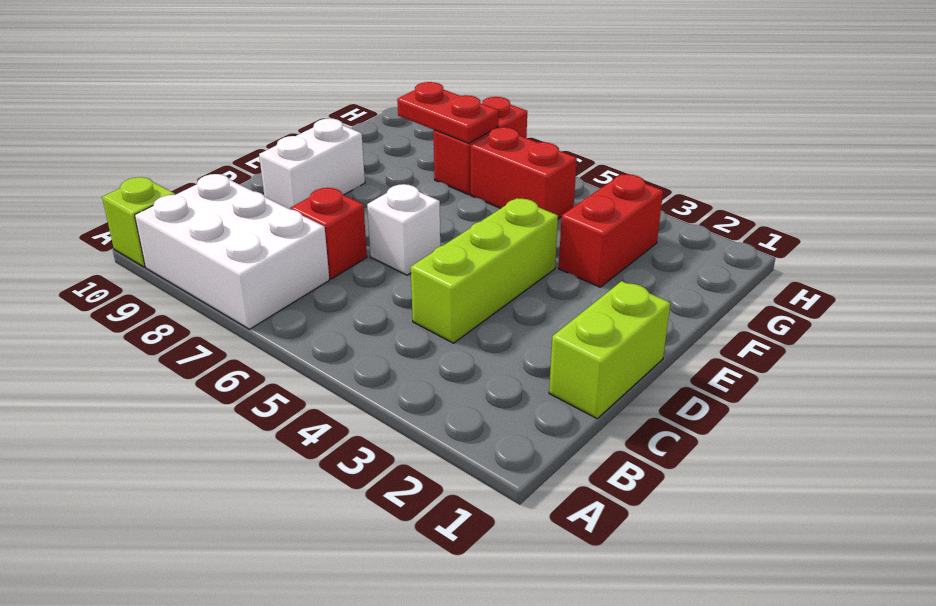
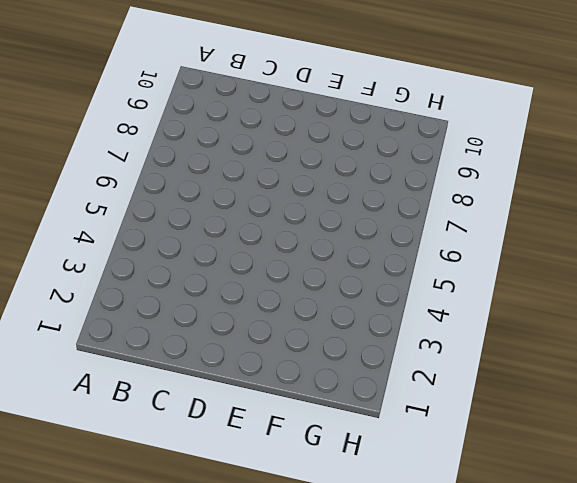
none -> white brick A7:B9 level 1
none -> lime brick A10 level 1

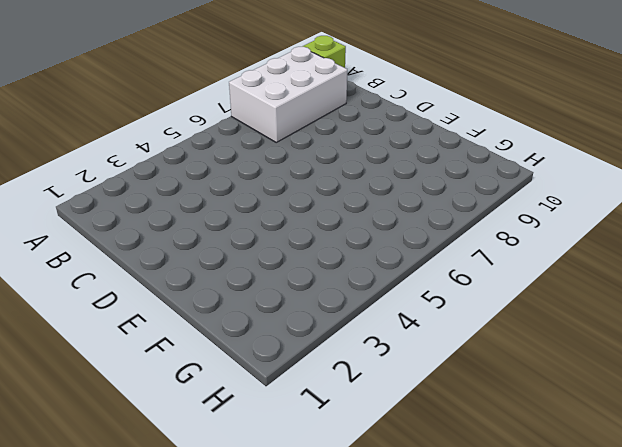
none -> lime brick C1:D1 level 1
none -> lime brick C4:E4 level 1

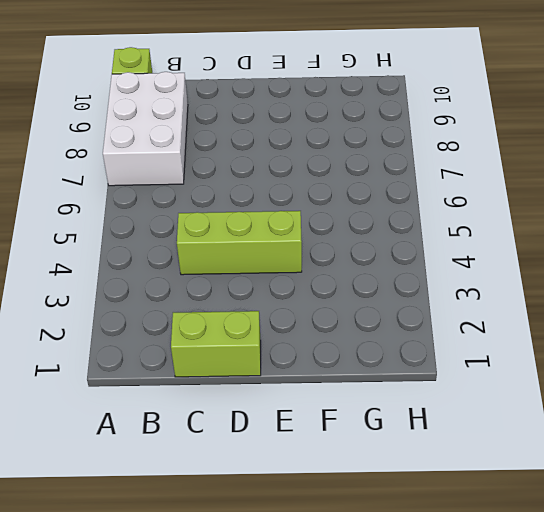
none -> red brick C7 level 1
none -> white brick D6 level 1

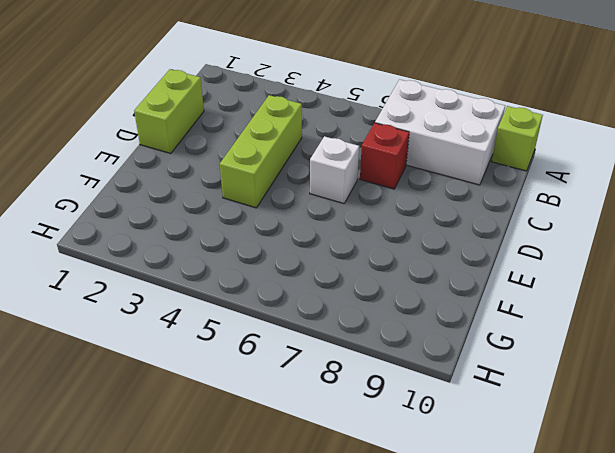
none -> white brick D9:E9 level 1
none -> red brick F3:G3 level 1

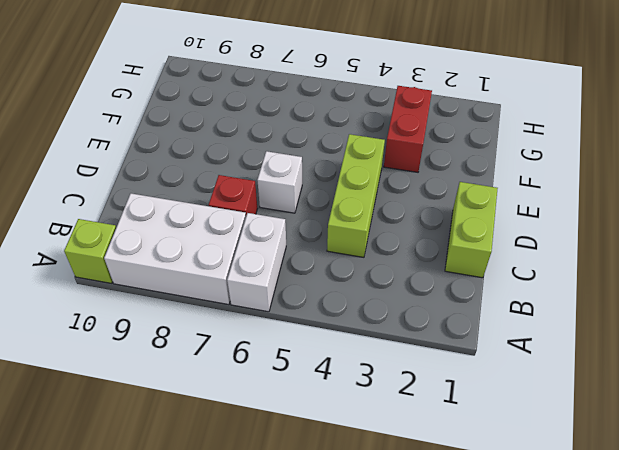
white brick A6:B6 level 1 -> white brick D9:E9 level 1
none -> red brick G5:G6 level 1
none -> red brick G7:H7 level 1

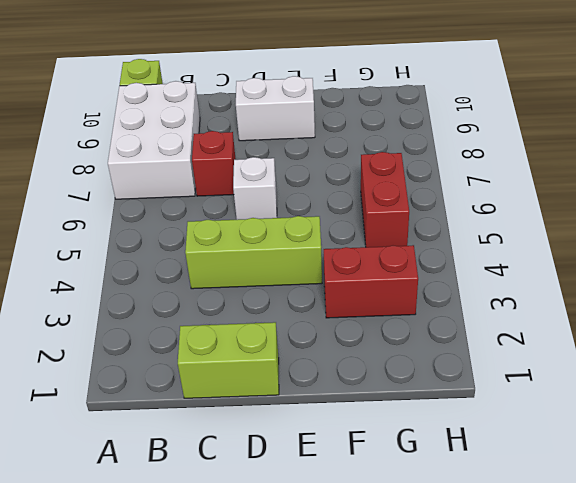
none -> red brick G7:H7 level 1
none -> red plate G7:G8 level 2

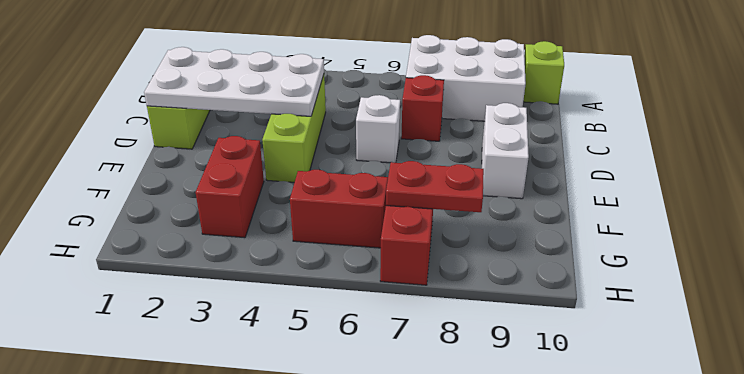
white plate C1:D4 level 2 -> none

